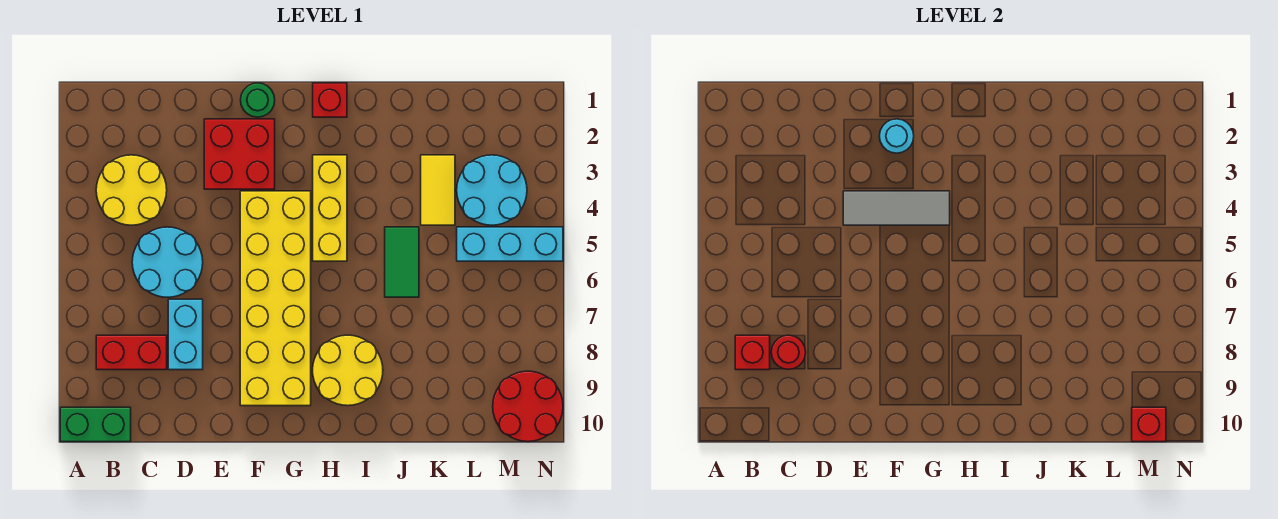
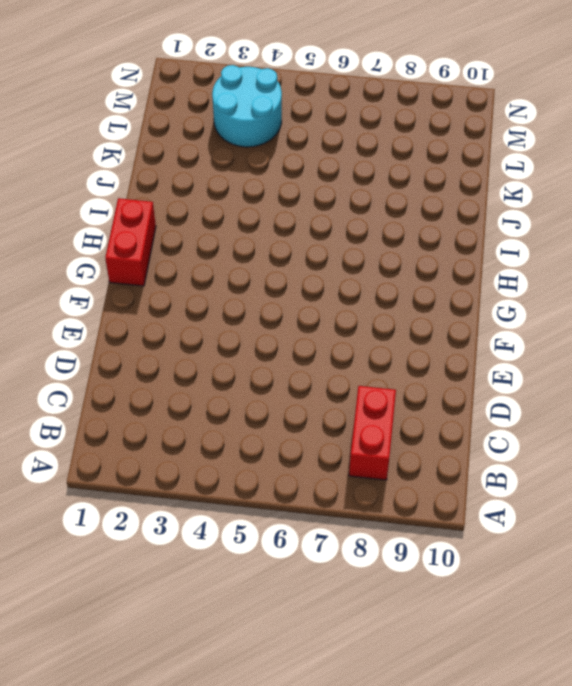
red brick G1:H1 level 1 -> red brick H1 level 1
none -> green brick A10:B10 level 1
none -> yellow round brick B3:C4 level 1
none -> cyan round brick C5:D6 level 1

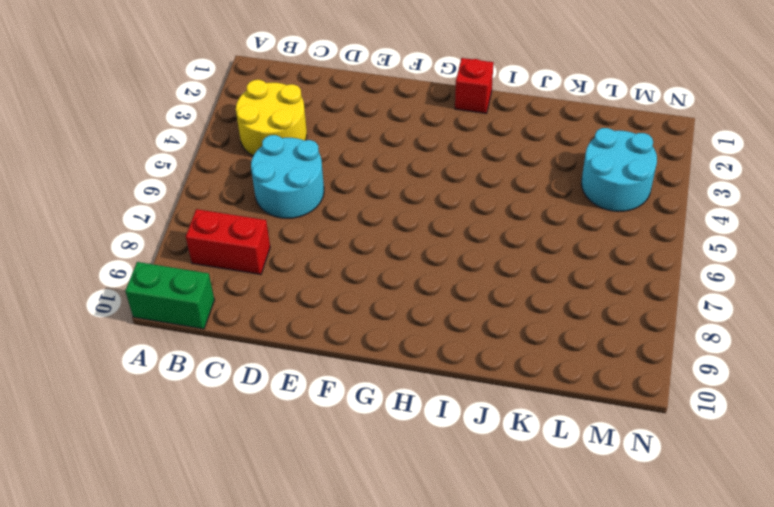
none -> cyan brick D7:D8 level 1
none -> red brick E2:F3 level 1
none -> green round brick F1 level 1

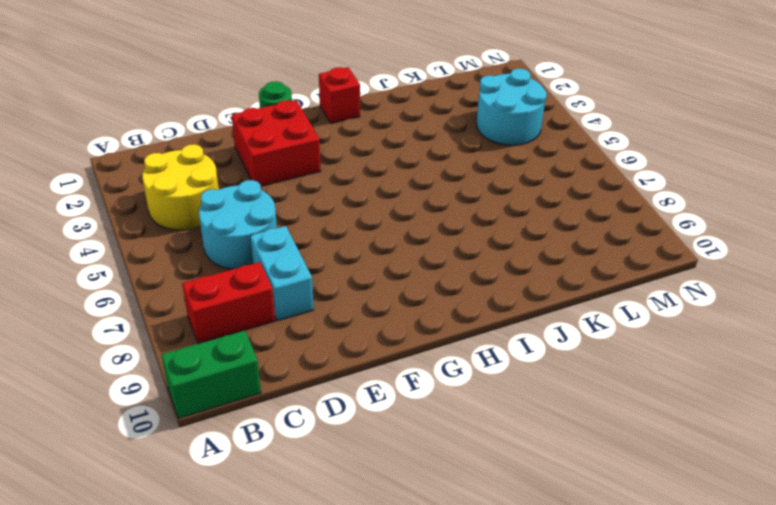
none -> yellow brick F4:G9 level 1
none -> yellow brick H3:H5 level 1
none -> yellow round brick H8:I9 level 1

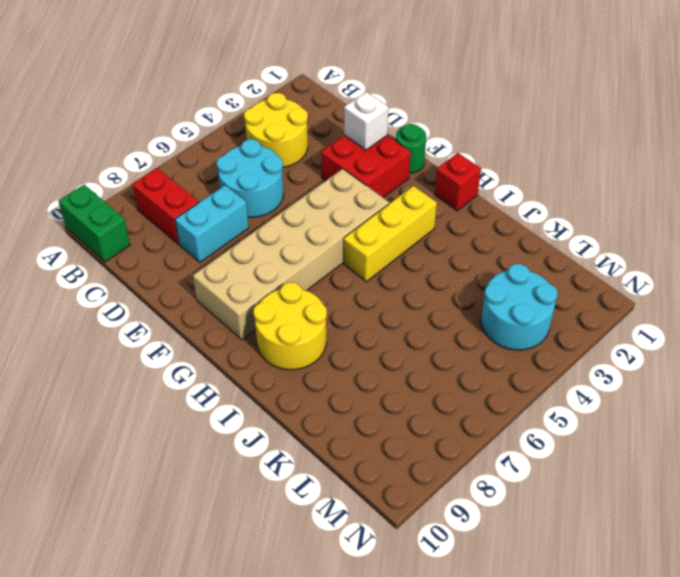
white brick E2 level 2 -> none
tan brick F4:G9 level 1 -> yellow brick F4:G9 level 1
none -> green tile J5:J6 level 1
none -> yellow tile K3:K4 level 1
none -> cyan brick L5:N5 level 1

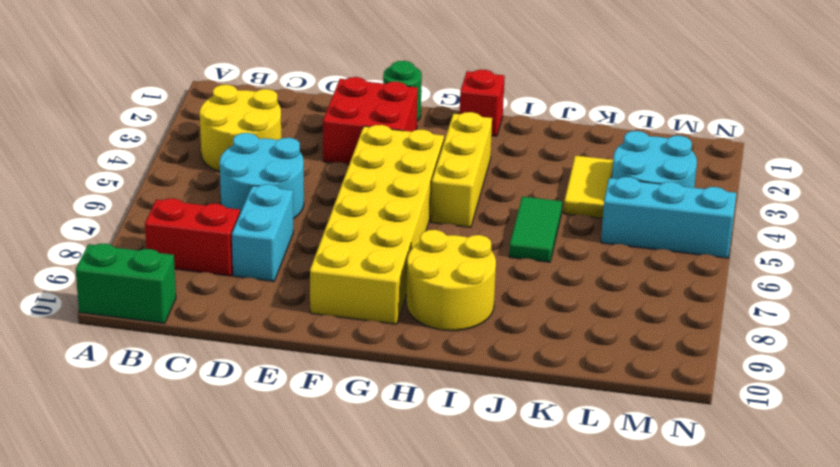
none -> red round brick M9:N10 level 1
none -> red brick B8 level 2
none -> red round brick C8 level 2

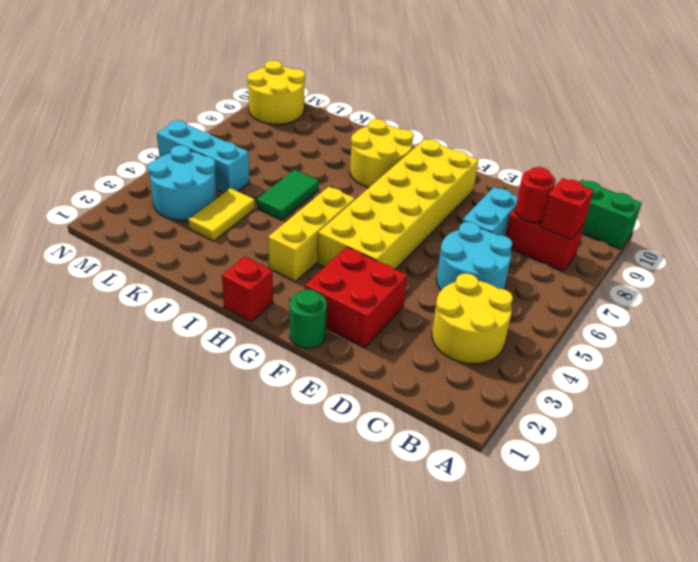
yellow round brick M9:N10 level 1 -> red round brick M9:N10 level 1
none -> grey tile E4:G4 level 2
none -> cyan round brick F2 level 2
none -> red brick M10 level 2

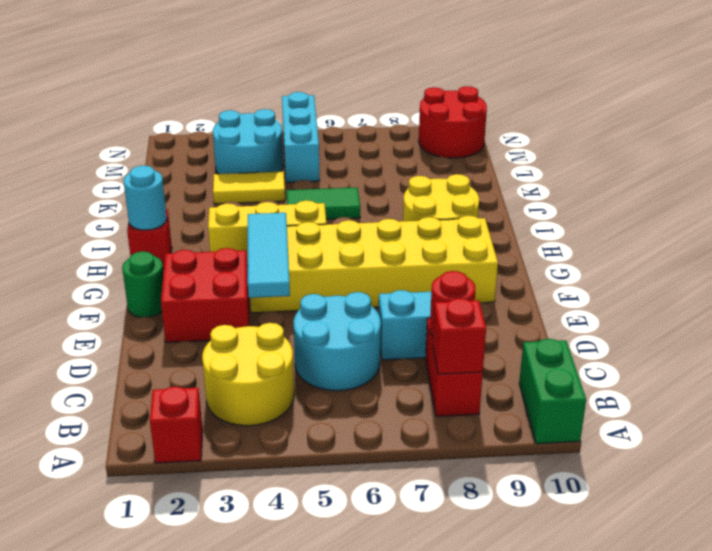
red brick A2 level 1 -> red brick M10 level 2
cyan tile E4:G4 level 2 -> grey tile E4:G4 level 2
cyan round brick H1 level 2 -> cyan round brick F2 level 2

